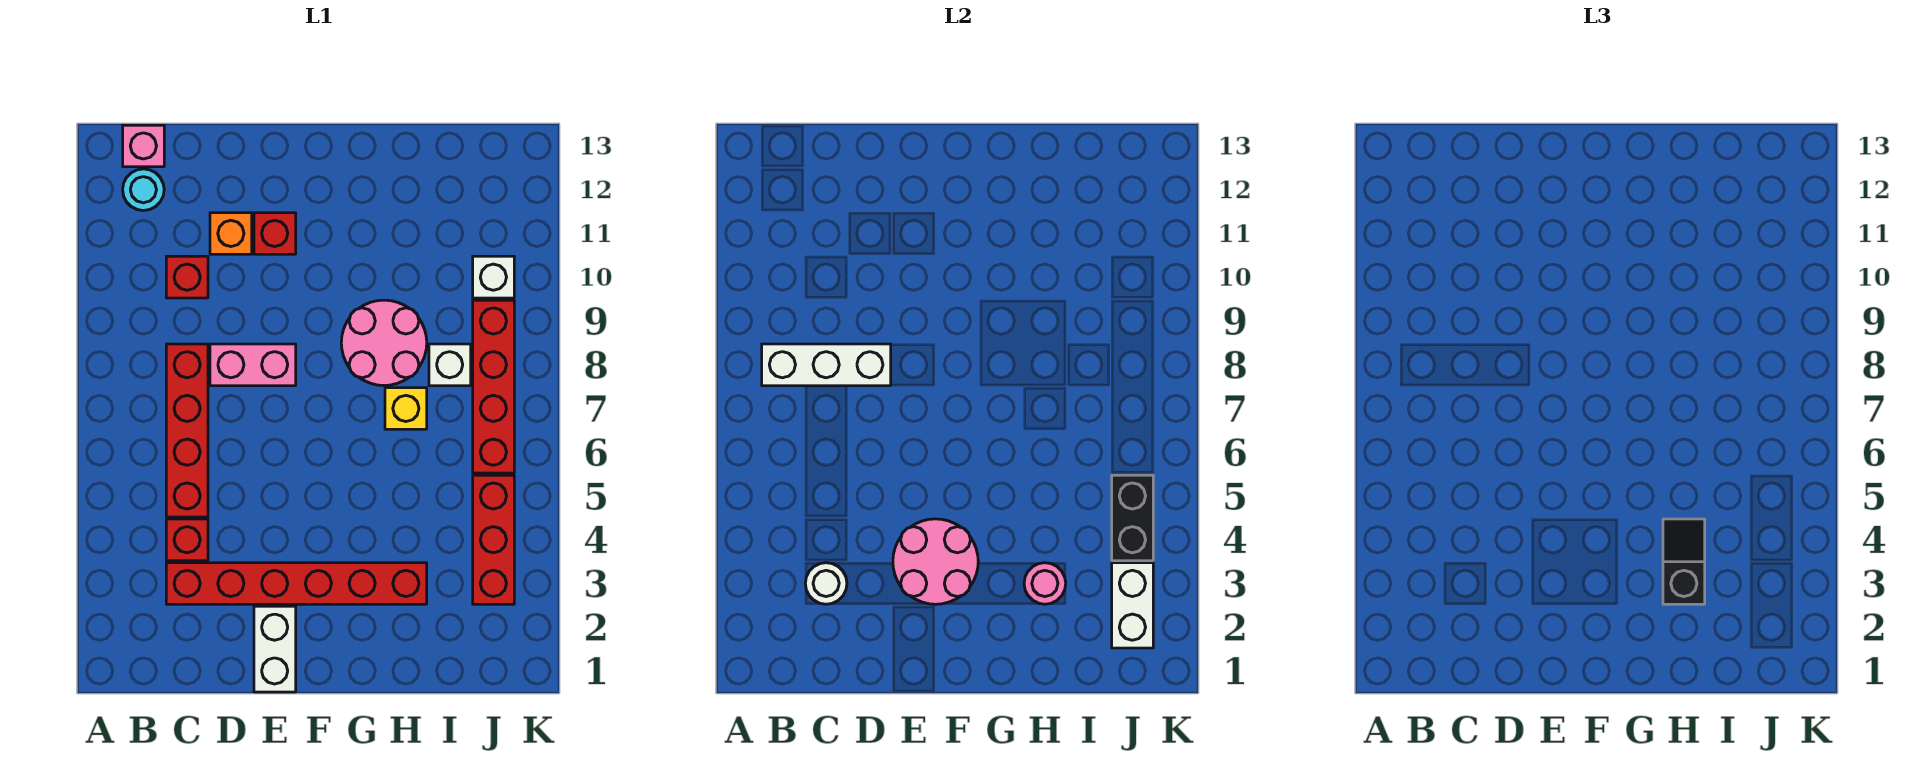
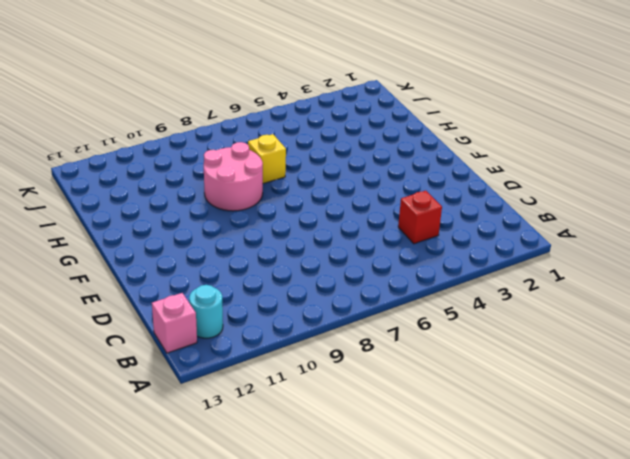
none -> red brick C3:H3 level 1
none -> red brick C5:C8 level 1
none -> red brick C10 level 1

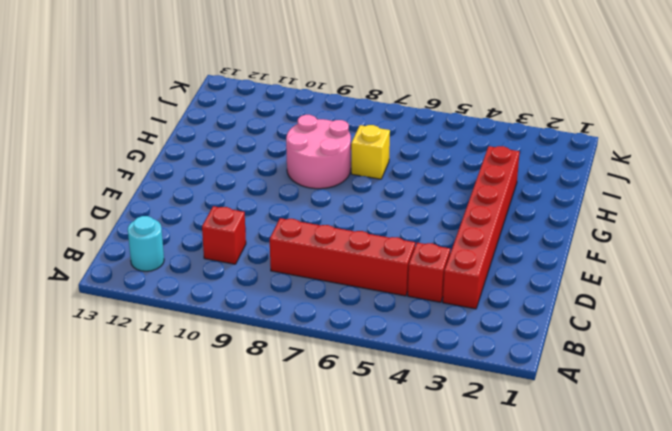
none -> pink brick B13 level 1
none -> pink brick D8:E8 level 1
none -> orange brick D11 level 1

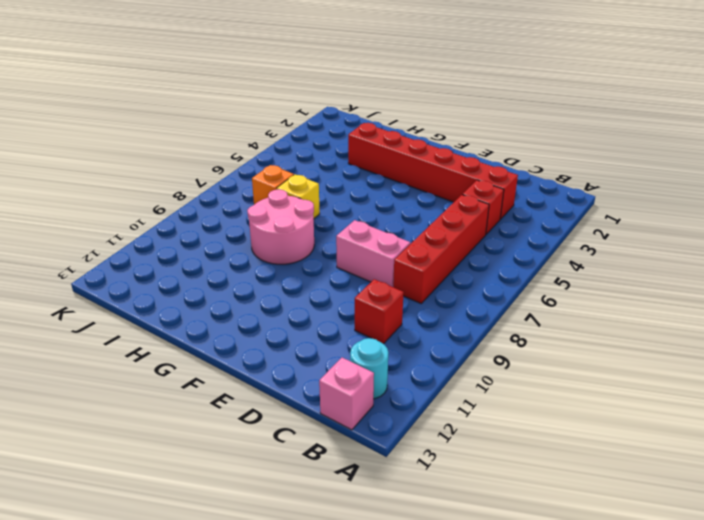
orange brick I7 level 1 -> orange brick D11 level 1
none -> white brick E1:E2 level 1
none -> red brick E11 level 1
none -> white brick I8 level 1

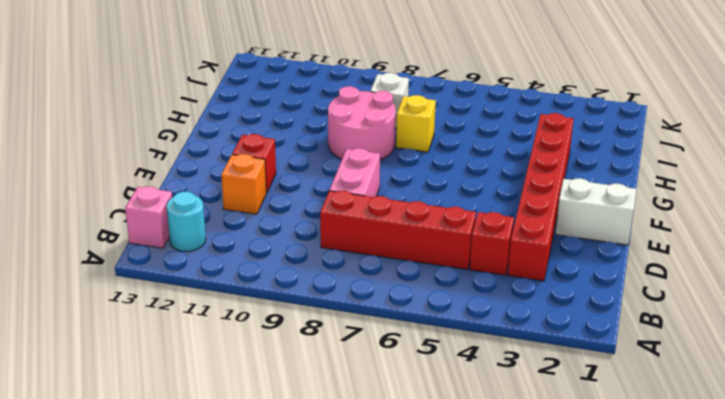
none -> red brick C10 level 1
none -> red brick J3:J5 level 1
none -> red brick J6:J9 level 1

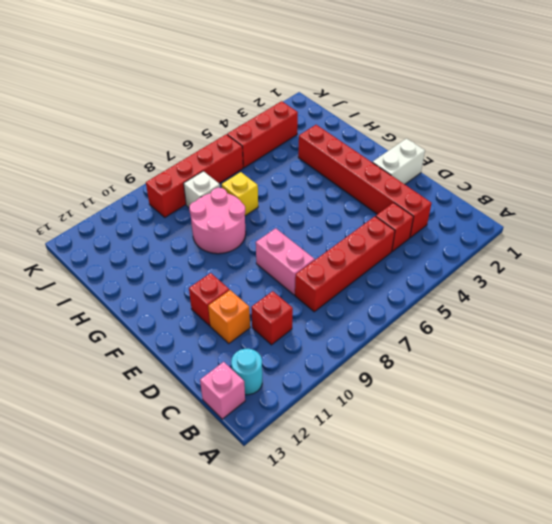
none -> white brick J10 level 1
none -> white brick B8:D8 level 2
none -> white round brick C3 level 2

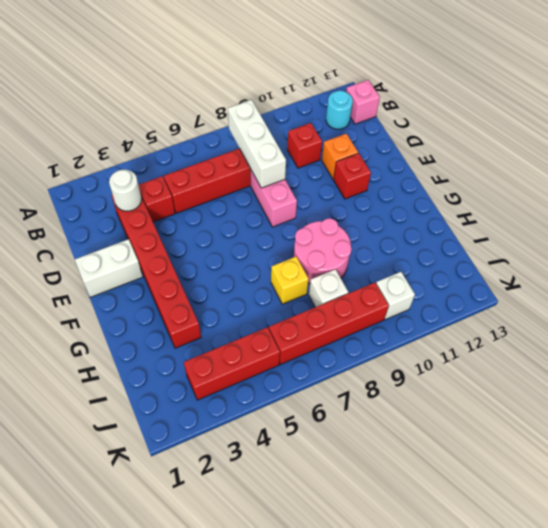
none -> pink round brick E3:F4 level 2
none -> pink round brick H3 level 2
none -> white brick J2:J3 level 2

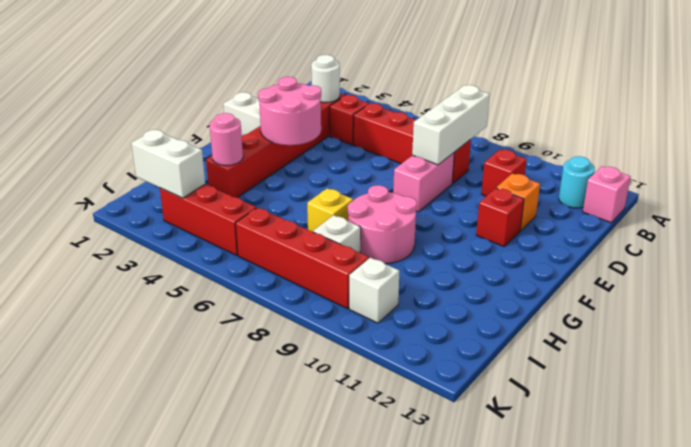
none -> black brick J4:J5 level 2
none -> black slope H3:H4 level 3 top 3

